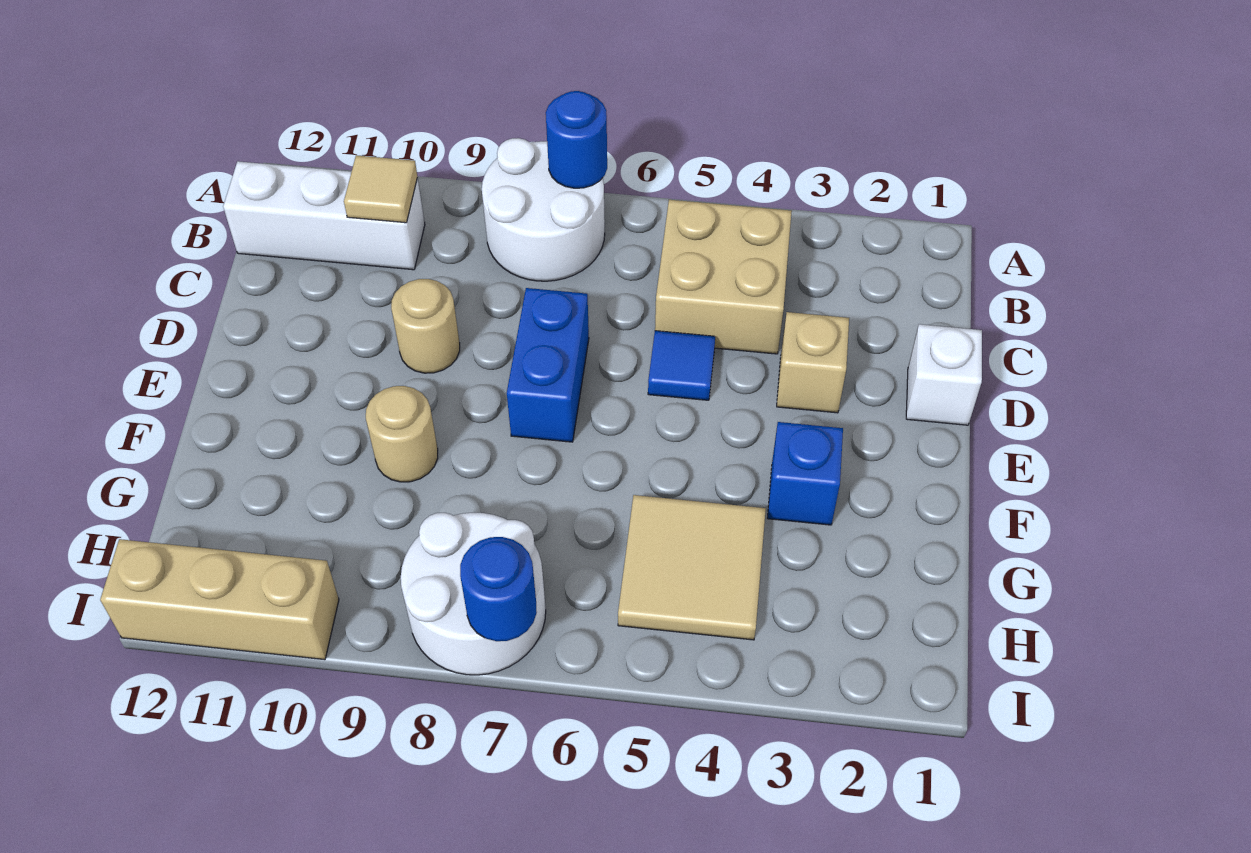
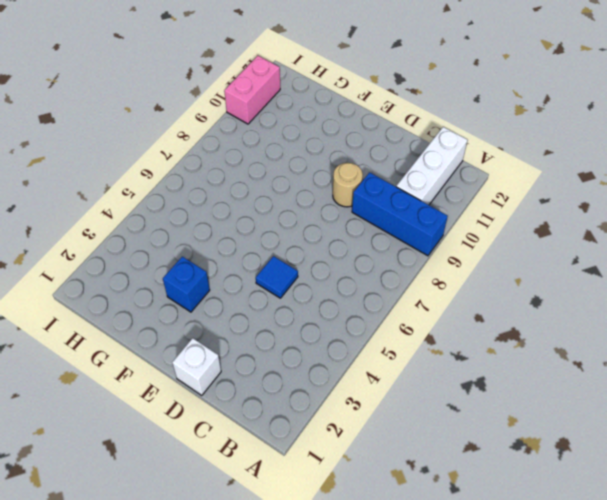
blue brick A9:C9 level 1 -> none
pink brick I10:I11 level 1 -> tan brick I10:I12 level 1
none -> white round brick A7:B8 level 1
none -> tan brick B4:C5 level 1
none -> tan brick D3 level 1

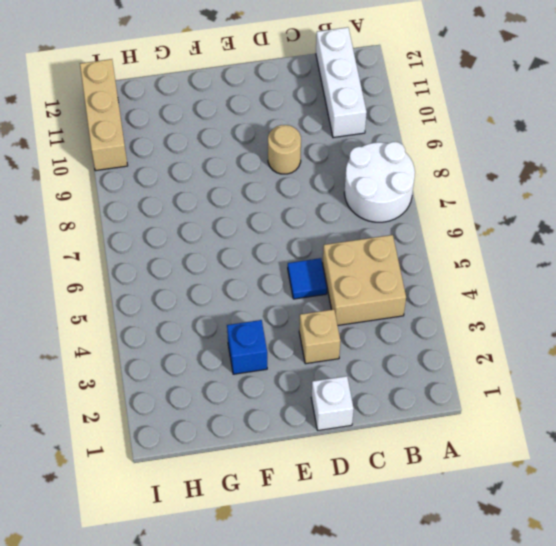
none -> blue brick D7:E7 level 1
none -> tan round brick F9 level 1
none -> tan tile G4:H5 level 1

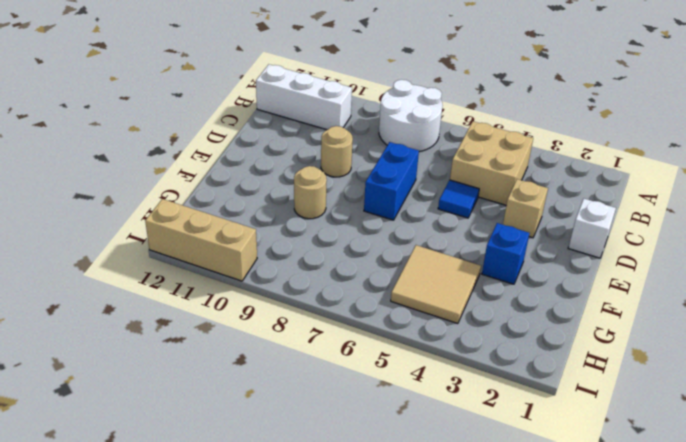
none -> white round brick H7:I8 level 1
none -> blue round brick A7 level 2
none -> tan tile B10 level 2

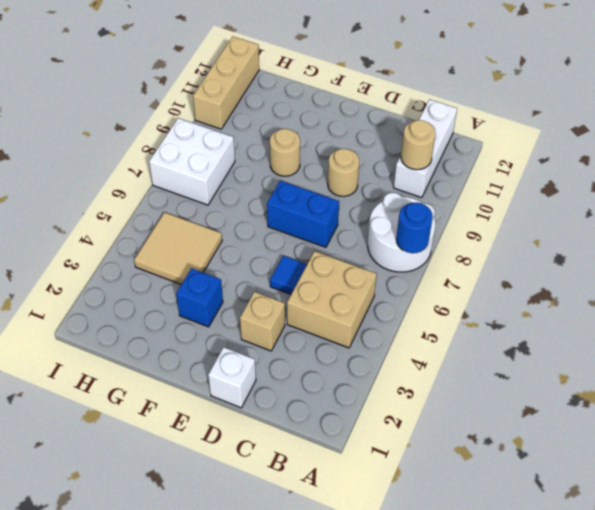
tan round brick B10 level 2 -> tan tile B10 level 2
white brick H7:I8 level 1 -> white round brick H7:I8 level 1
none -> blue round brick I7 level 2

